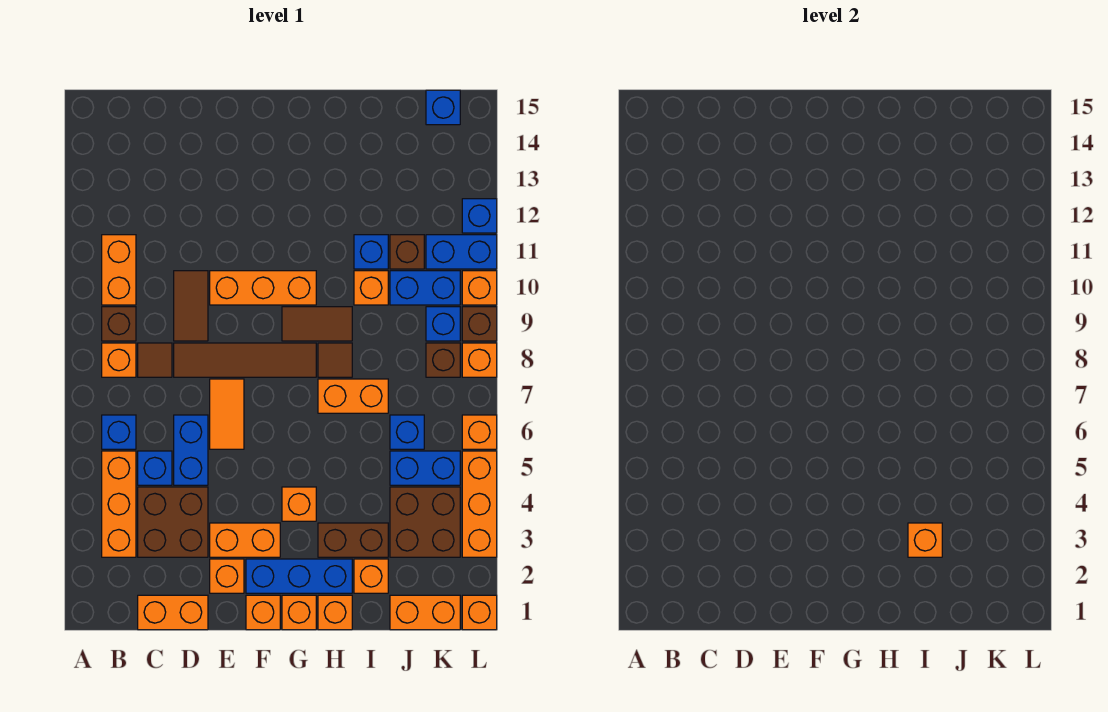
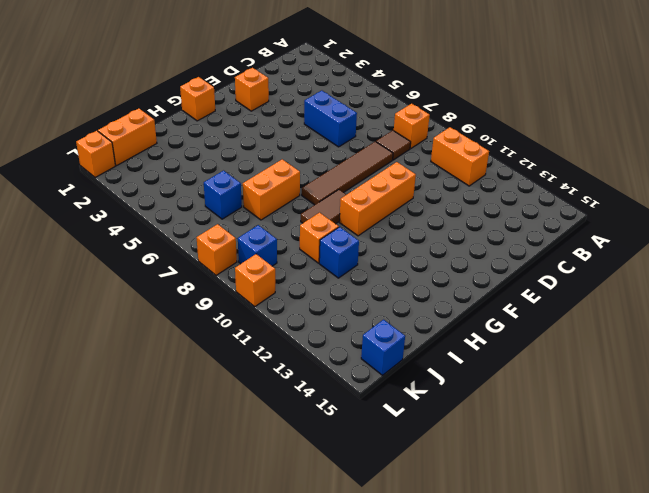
none -> orange brick B3:B5 level 1
none -> blue brick B6 level 1
none -> brown brick B9 level 1
none -> orange brick C1:D1 level 1

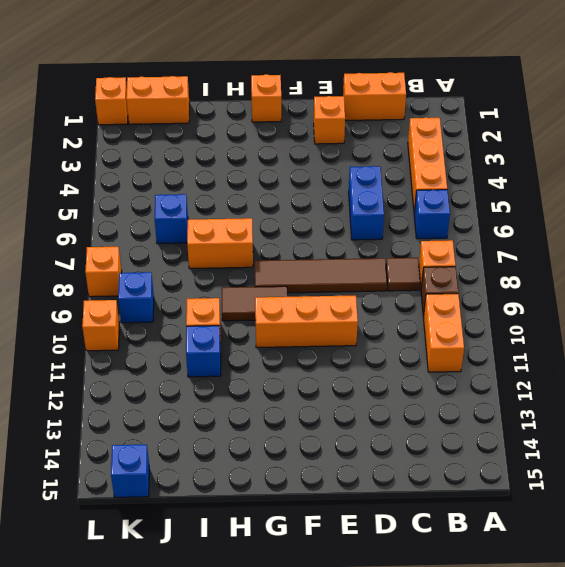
none -> brown brick C3:D4 level 1
none -> blue brick C5 level 1
none -> brown tile D9:D10 level 1
none -> orange brick E3:F3 level 1

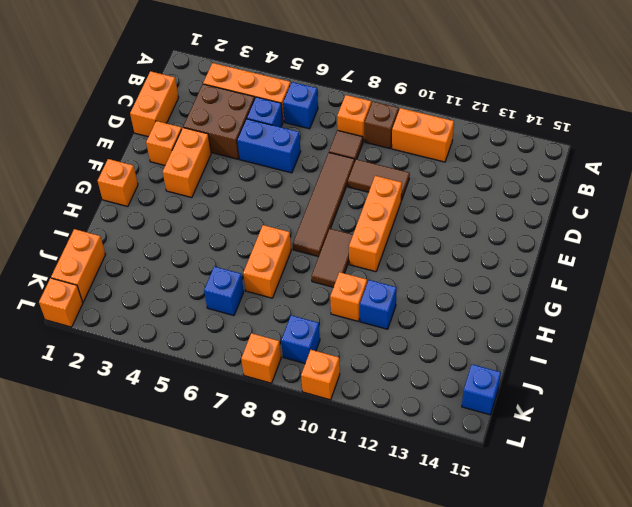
none -> orange tile E6:E7 level 1
none -> orange brick F1 level 1
none -> blue brick F2:H2 level 1
none -> orange brick G4 level 1

